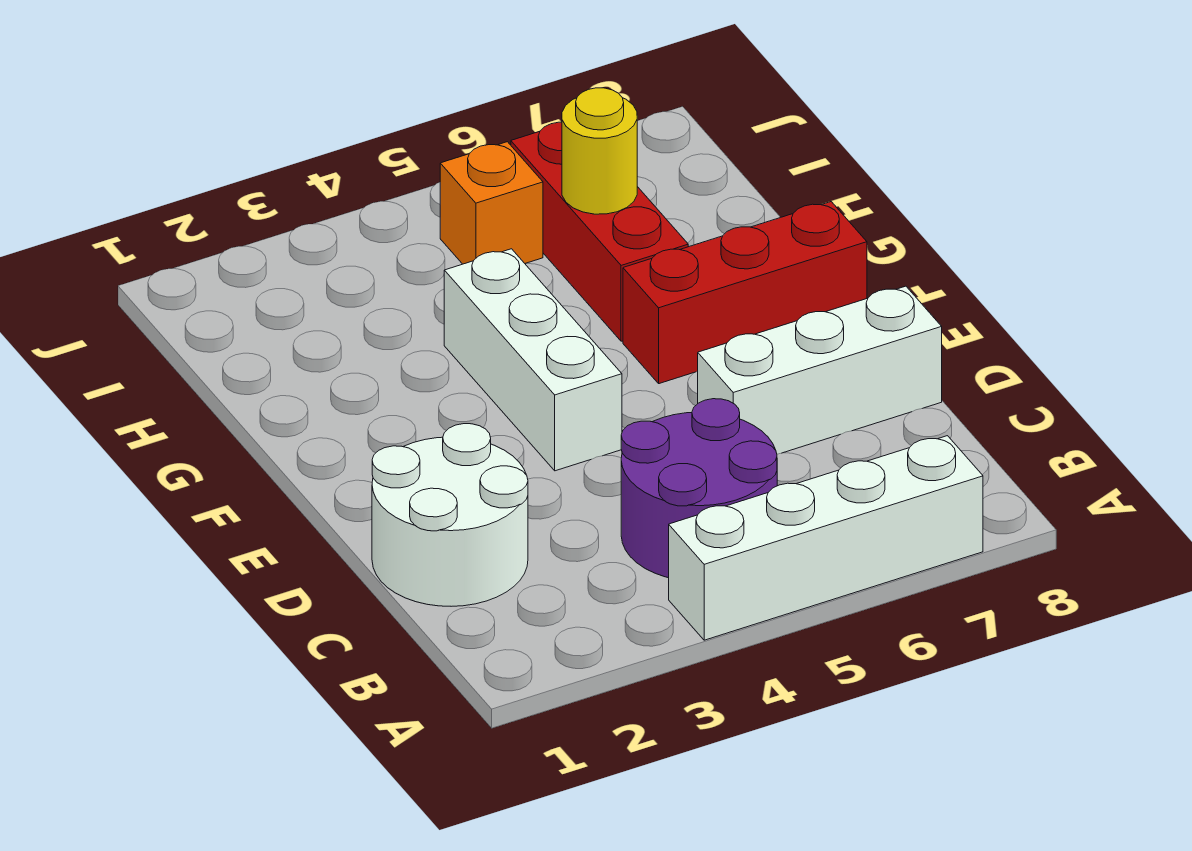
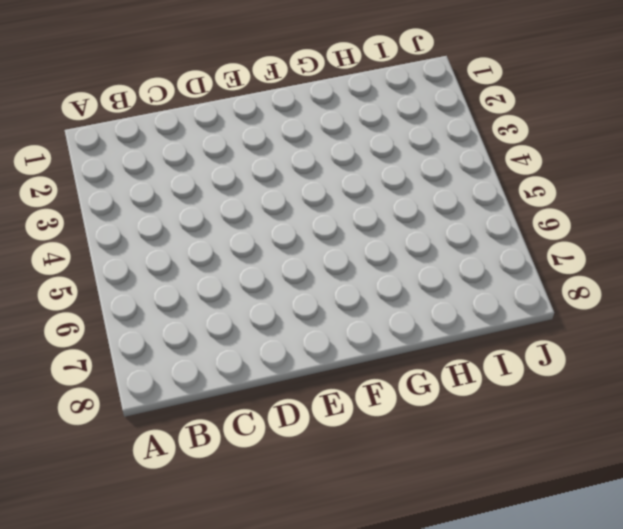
none -> white brick A4:A7 level 1
none -> purple round brick B4:C5 level 1

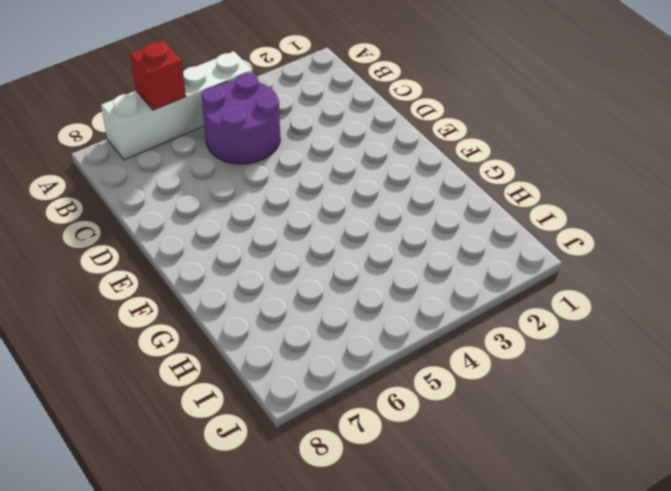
red brick A6 level 2 -> none
none -> white round brick C1:D2 level 1
none -> white brick D6:D8 level 1

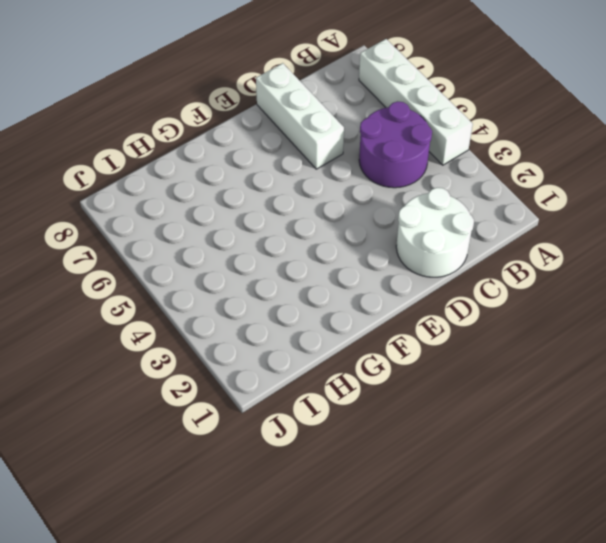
none -> white brick E4:G4 level 1
none -> red brick F6:F8 level 1

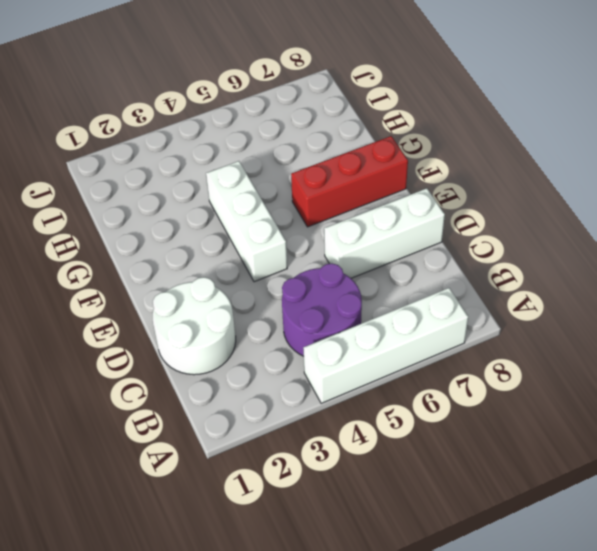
none -> red brick G6:I6 level 1
none -> orange brick I5 level 1

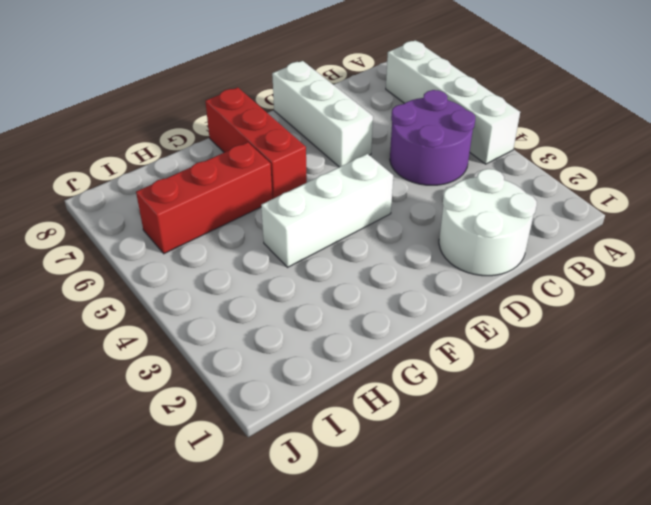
none -> orange brick I5 level 1
none -> yellow round brick H6 level 2

